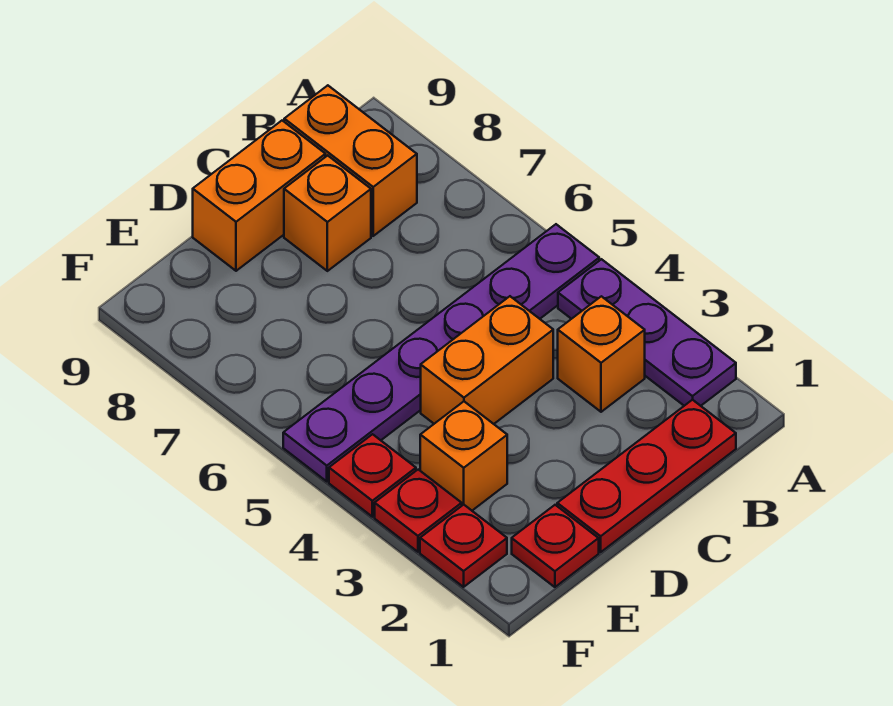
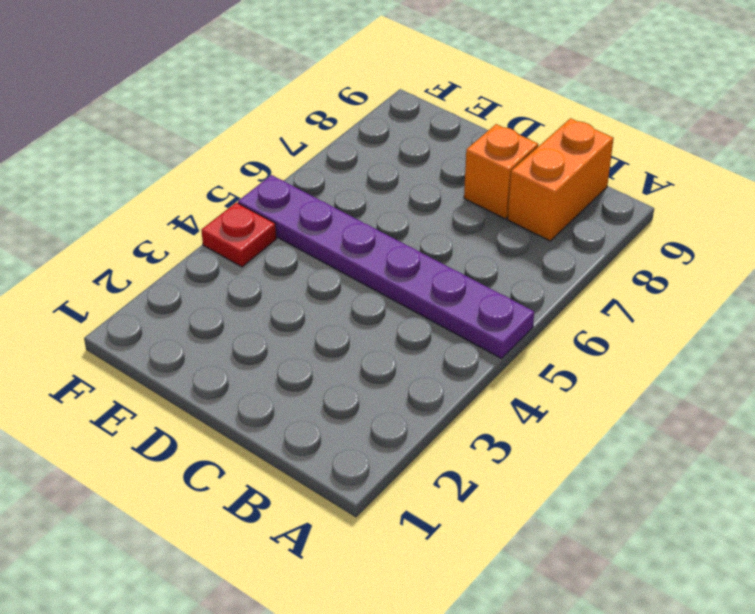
none -> purple plate A2:A4 level 1
none -> red plate B1:D1 level 1
none -> orange brick B3 level 1

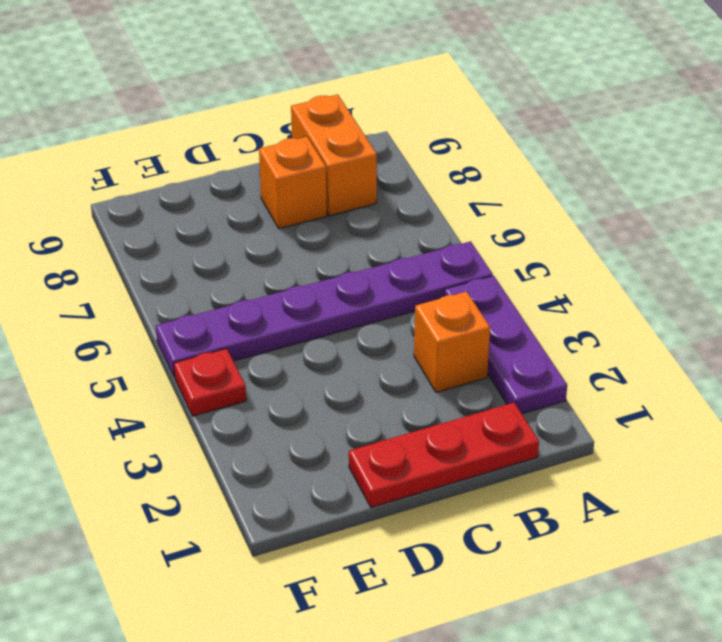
none -> orange brick C4:D4 level 1
none -> orange brick C9:D9 level 1
none -> red plate E1 level 1

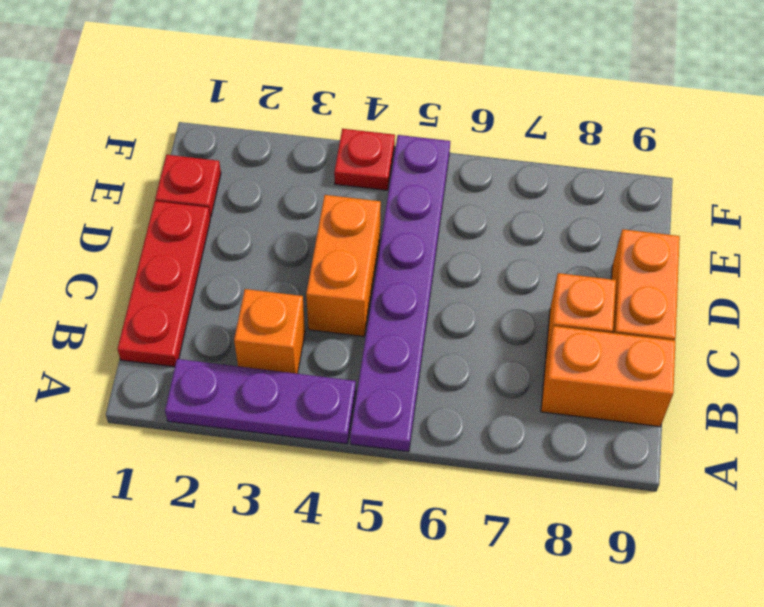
none -> orange brick E3 level 1
none -> red plate F2 level 1
none -> red plate F3 level 1

